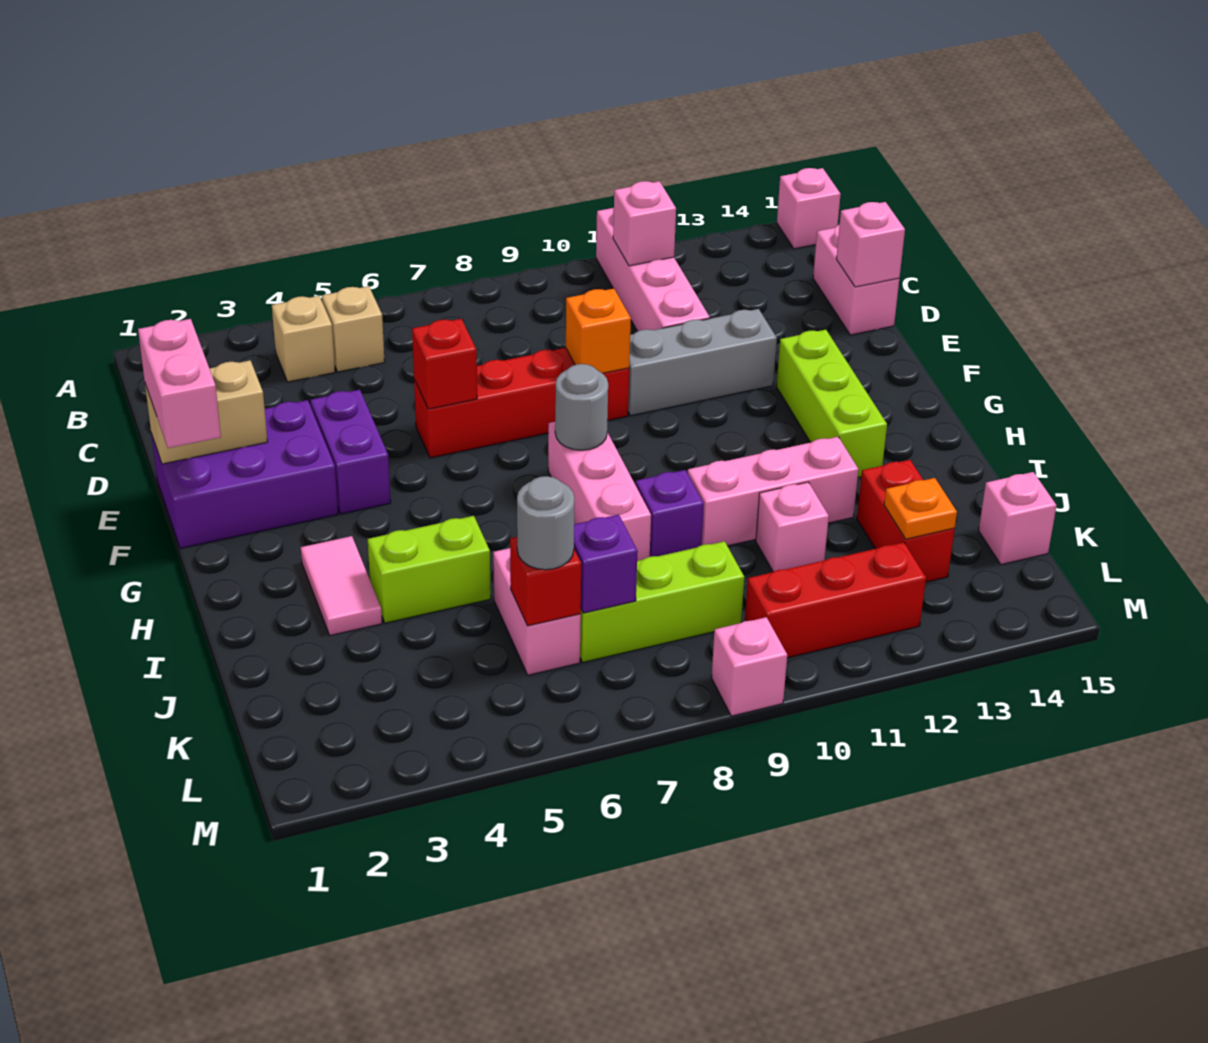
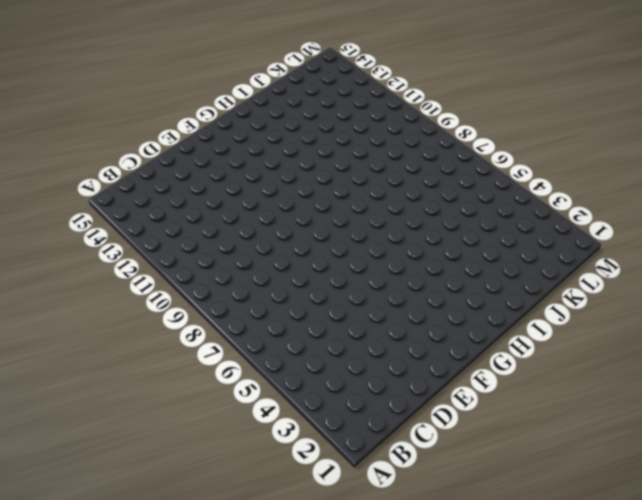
none -> pink brick A11:D11 level 1
none -> pink brick A15 level 1
none -> tan brick B4 level 1
none -> tan brick B5 level 1

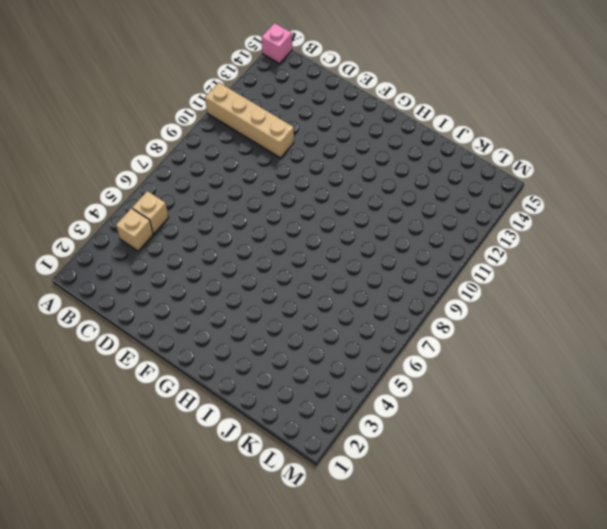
tan brick A11:D11 level 1 -> pink brick A11:D11 level 1
none -> pink brick C15:D15 level 1
none -> purple brick E1:F3 level 1
none -> purple brick E4:F4 level 1
none -> red brick E6:E9 level 1

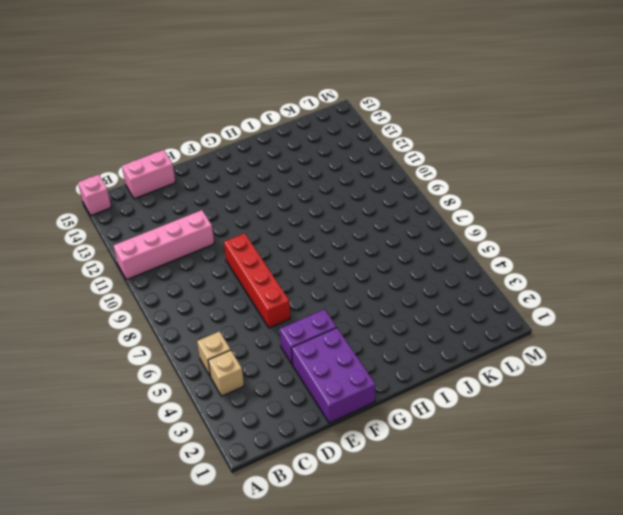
none -> grey brick E10:E12 level 1
none -> lime brick F13:H13 level 1
none -> pink brick G8:I8 level 1
none -> pink tile H3:I3 level 1

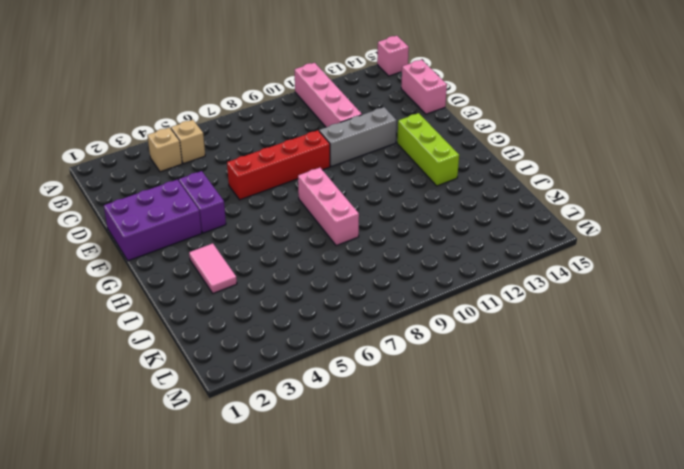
none -> lime brick I4:I5 level 1
none -> purple brick I9 level 1
none -> pink brick I10:I12 level 1
none -> pink brick J6:K6 level 1

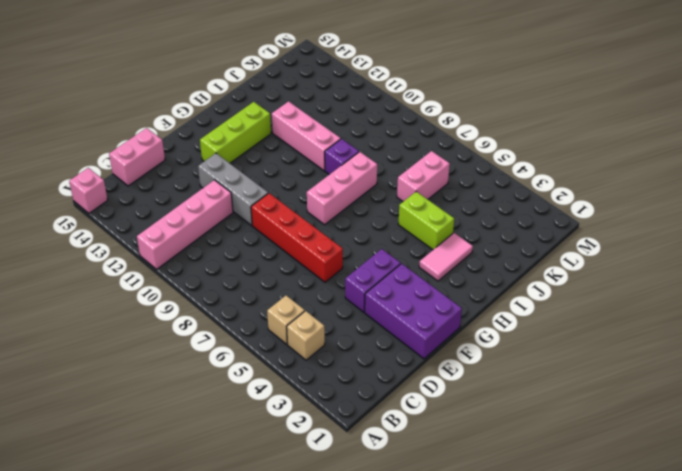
none -> pink brick J11 level 1
none -> red brick J13:K13 level 1
none -> lime brick K7:K9 level 1
none -> pink brick K15 level 1

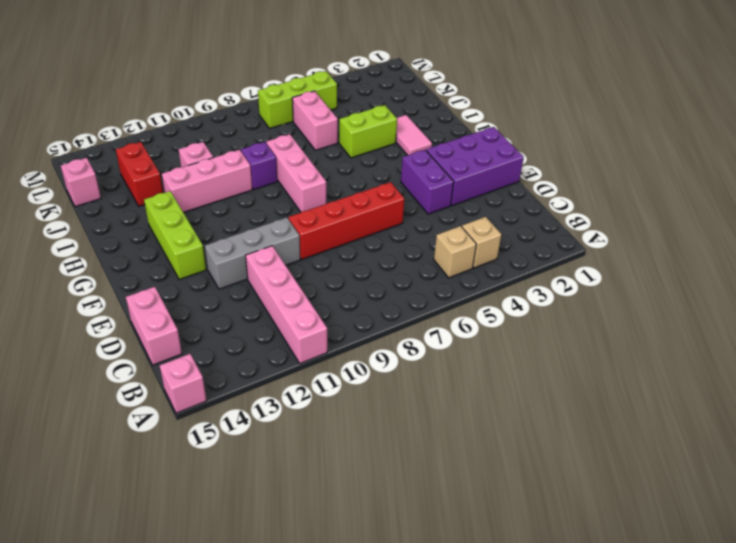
lime brick L5:L7 level 1 -> lime brick K7:K9 level 1
none -> red brick L10:L12 level 1
none -> pink brick M9 level 1
none -> pink brick B11 level 2
none -> pink brick D15 level 2

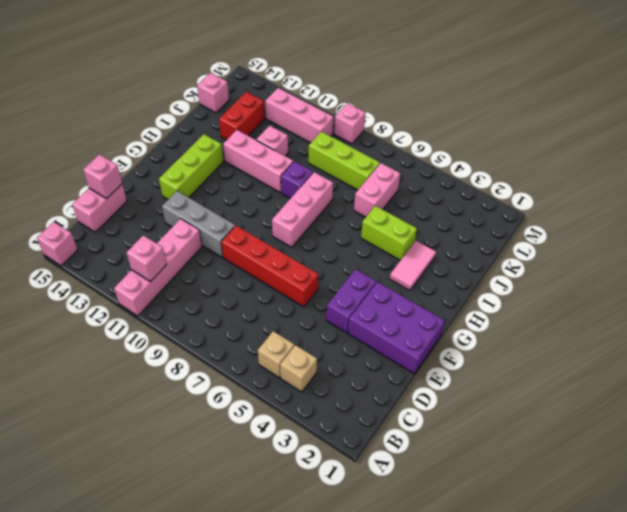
pink brick L10:L12 level 1 -> red brick L10:L12 level 1
none -> tan brick E1:E2 level 2
none -> red brick E6 level 2
none -> orange brick E9 level 2
none -> grey round brick G8 level 2

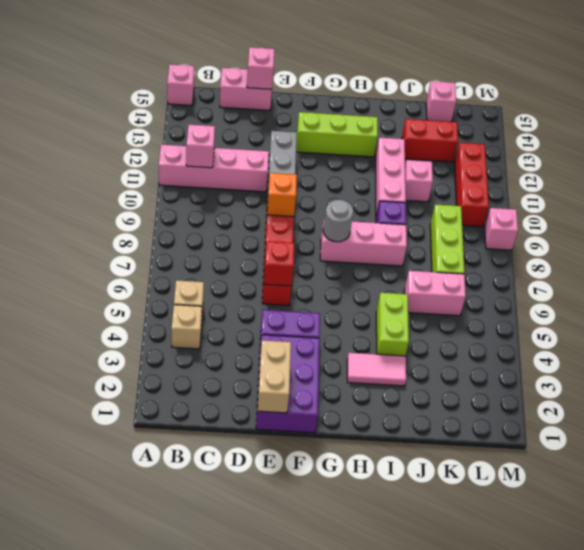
none -> red brick K6 level 2
none -> purple brick K7 level 2
none -> orange plate K13 level 2
none -> pink brick E1:F1 level 3

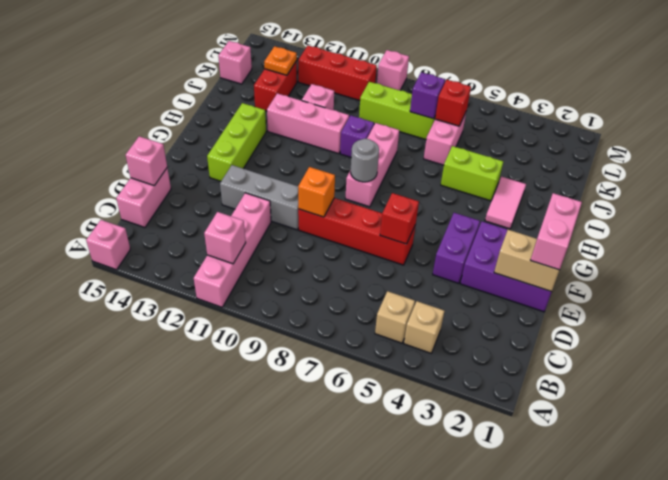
none -> grey round brick K6 level 3

